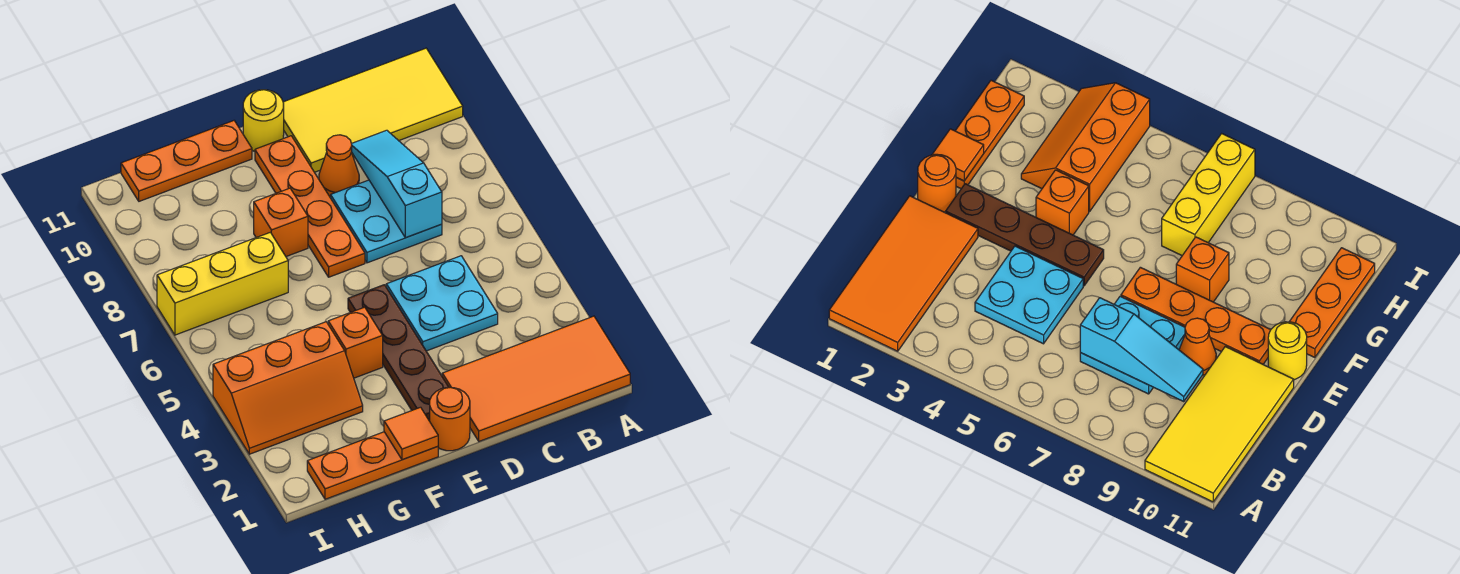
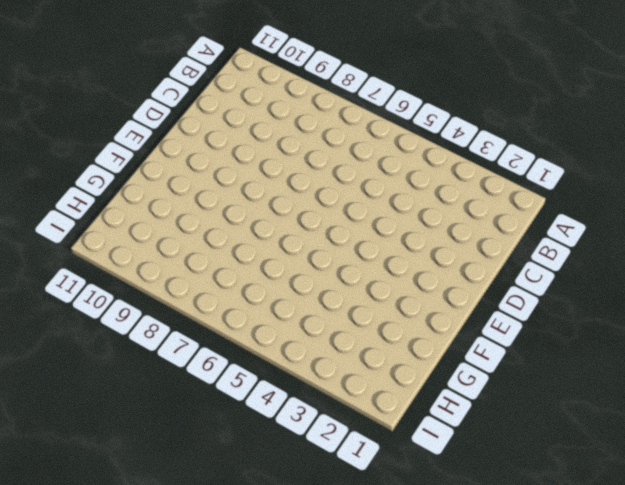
none -> orange tile A1:D2 level 1
none -> yellow tile A10:D11 level 1
none -> cyan plate C4:D5 level 1

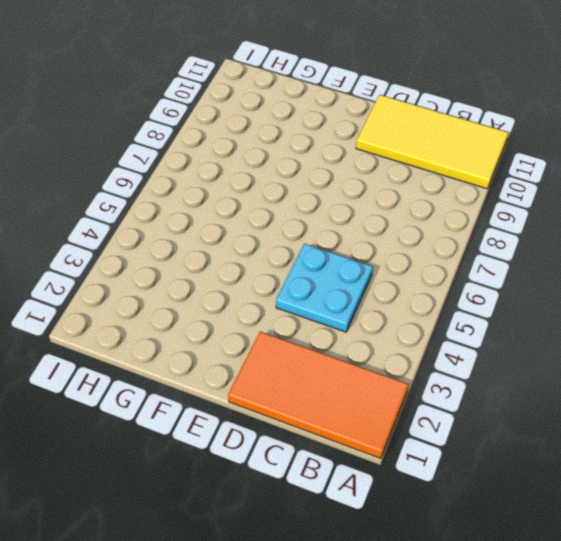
none -> cyan plate C7:D8 level 1
none -> orange cone D9 level 1
none -> orange round brick E1 level 1

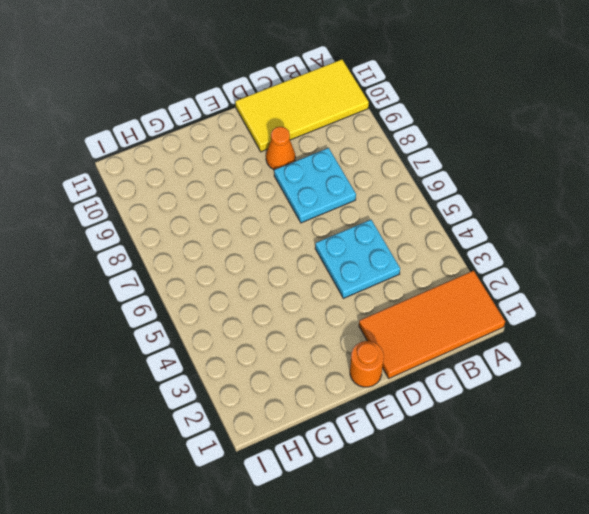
none -> brown plate E2:E5 level 1
none -> orange plate E7:E10 level 1
none -> yellow round brick E11 level 1

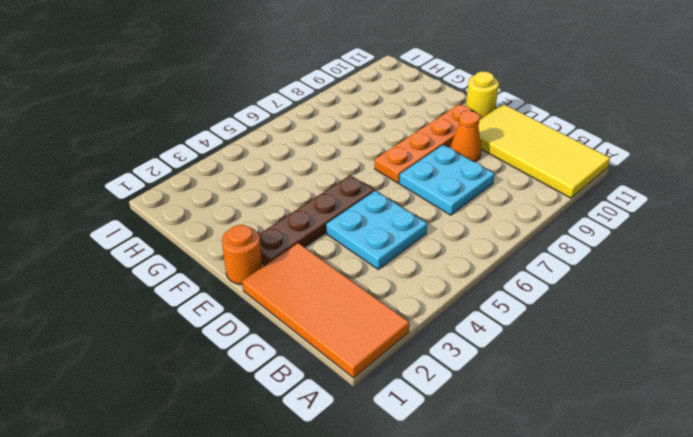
none -> orange plate F1:H1 level 1
none -> orange brick F4 level 1
none -> orange brick F8 level 1

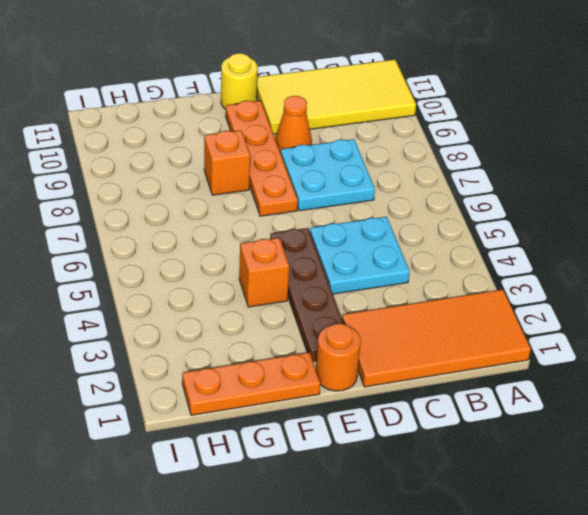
none -> orange plate F11:H11 level 1
none -> orange slope G3:I4 level 1 top 4
none -> yellow brick G7:I7 level 1

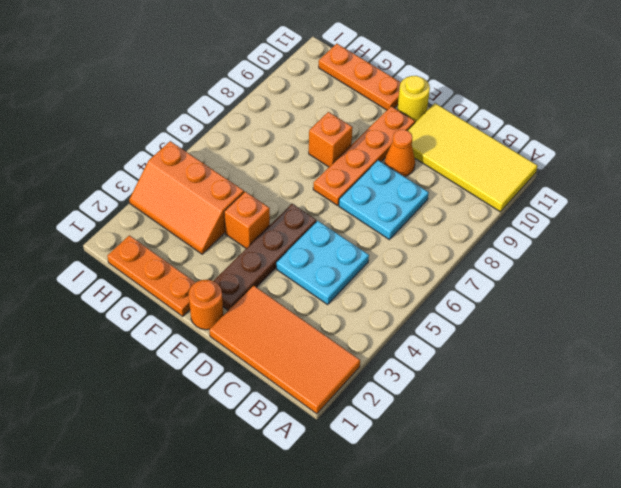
none -> yellow brick G7:I7 level 1
none -> cyan slope C7:C9 level 2 top 7
none -> orange tile F1 level 2

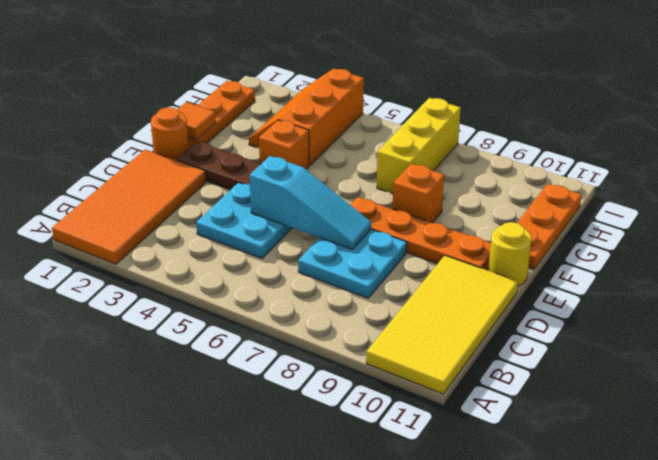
cyan slope D5:D7 level 2 top 5 -> cyan slope C7:C9 level 2 top 7
none -> orange cone D9 level 1

